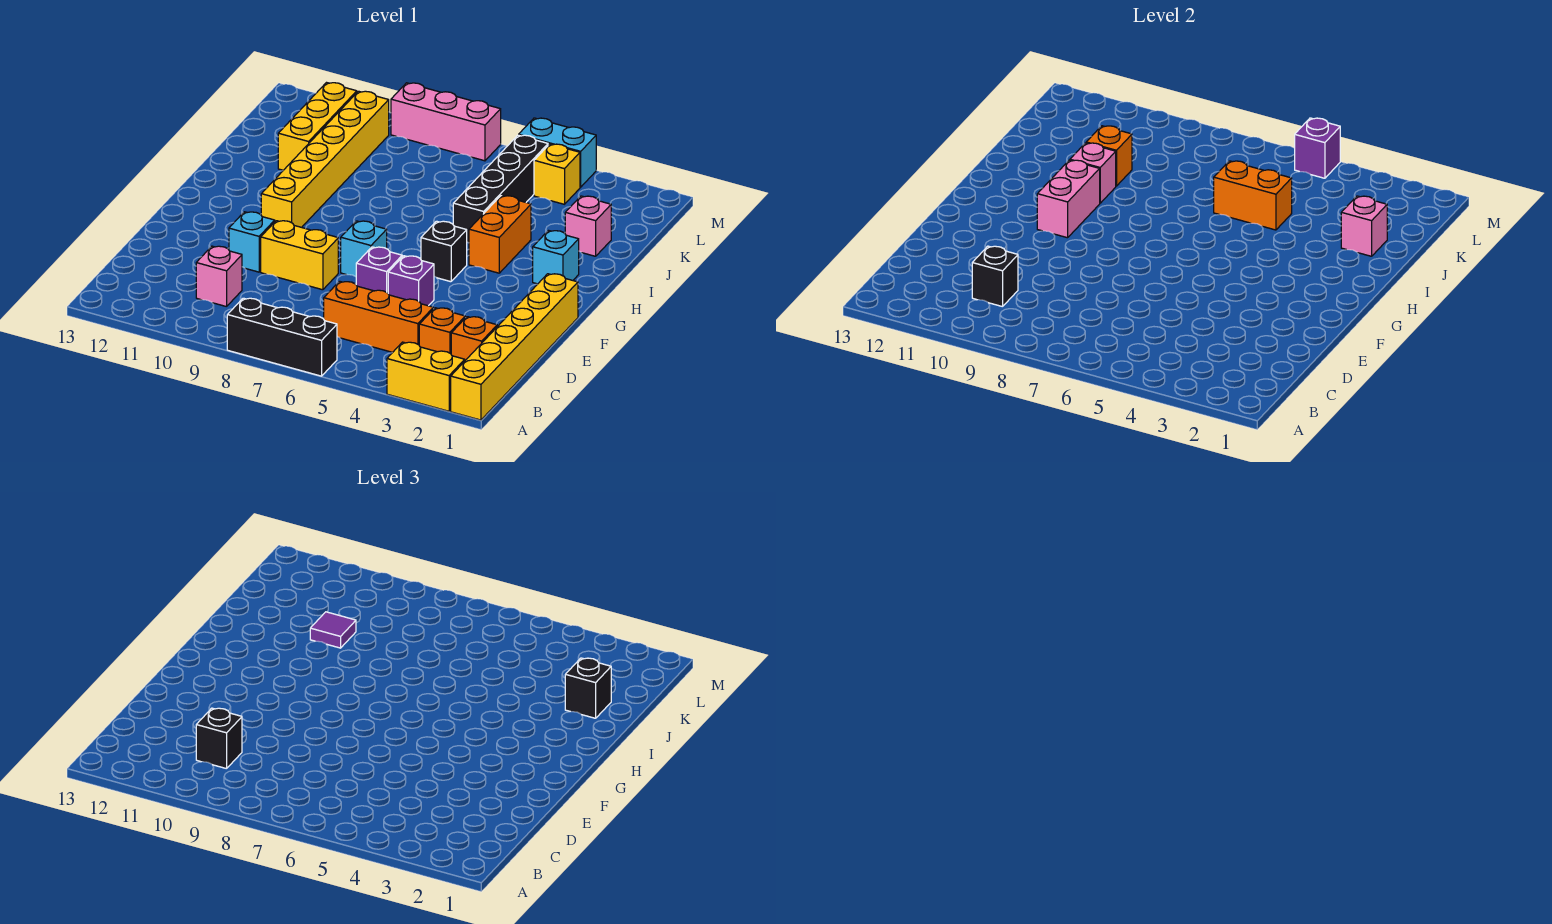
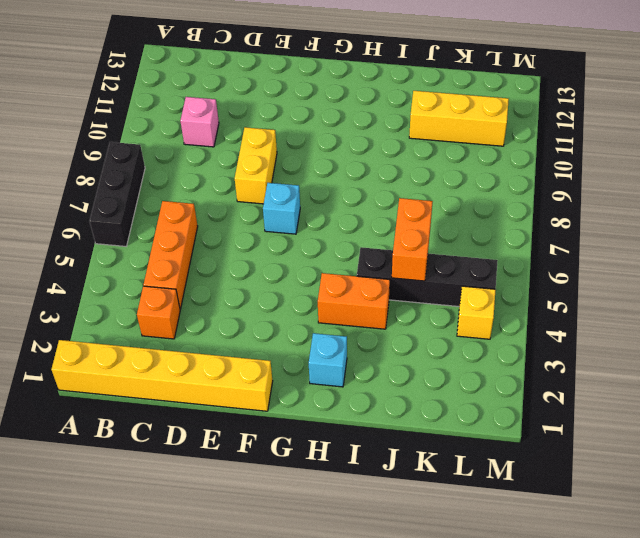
none -> yellow brick A2:A3 level 1
none -> orange brick C2 level 1
none -> purple brick E5 level 1
none -> purple brick E6 level 1

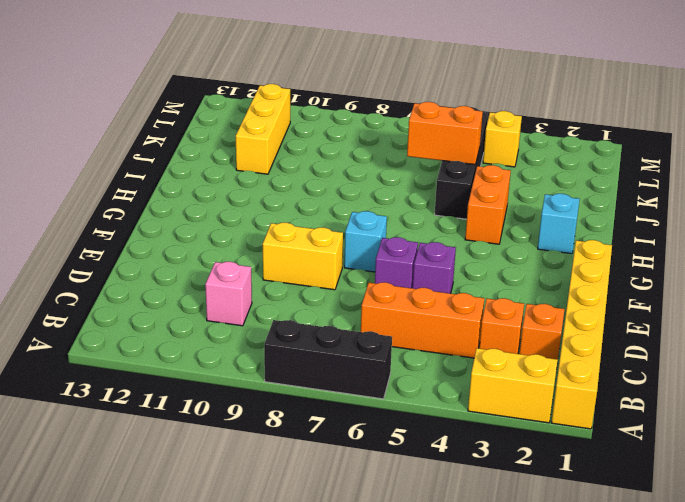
none -> cyan brick E10 level 1
none -> black brick G5 level 1
none -> yellow brick G10:L10 level 1
none -> pink brick J2 level 1

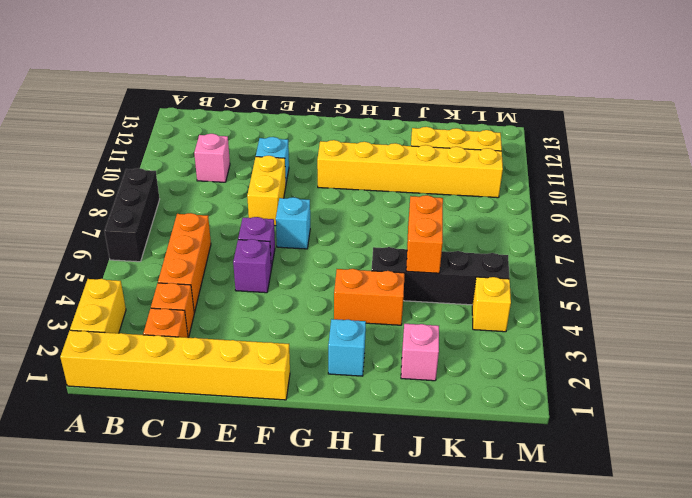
none -> black brick G5 level 1
none -> cyan brick M4:M5 level 1
none -> pink brick M7:M9 level 1
none -> black brick C10 level 2

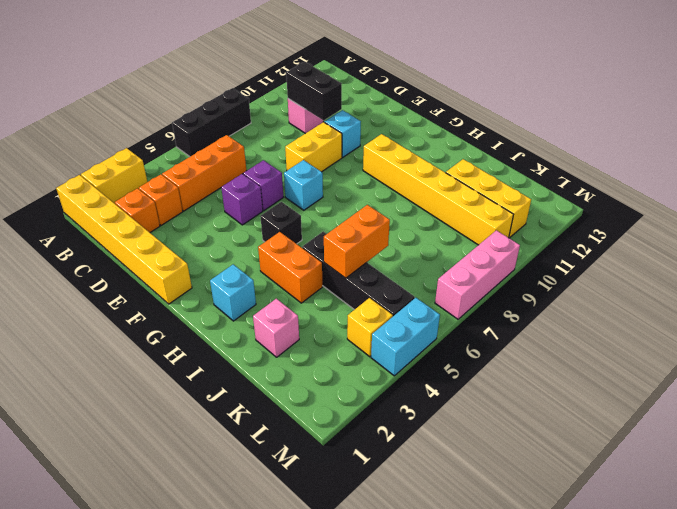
black brick C10:D10 level 2 -> black brick C10 level 2
none -> pink brick G10:H10 level 2
none -> pink brick I10 level 2
none -> pink brick J2 level 2
none -> orange brick J10 level 2

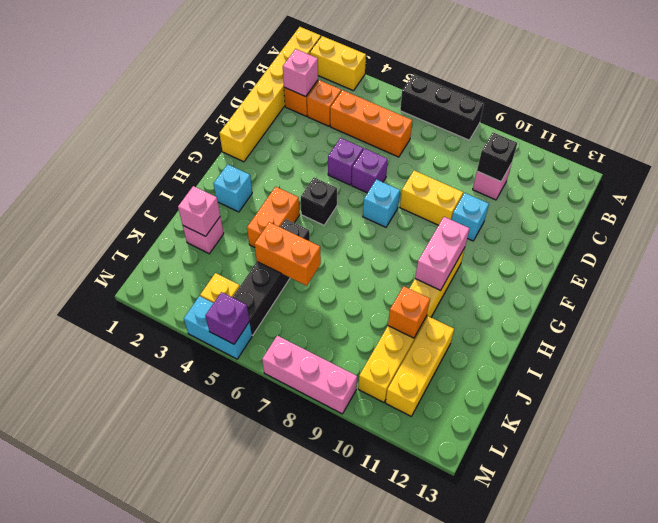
pink brick C2 level 2 -> pink brick I10 level 2
none -> black brick C10 level 3
none -> black brick J2 level 3
none -> purple tile J10 level 3

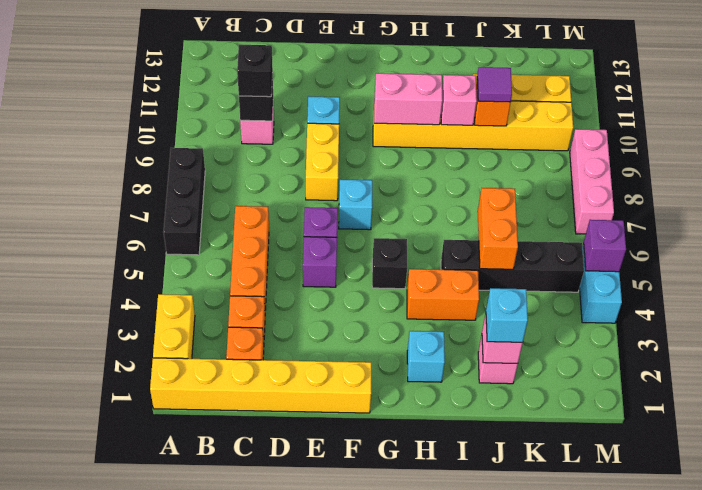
cyan brick J2 level 3 -> black brick J2 level 3
none -> yellow brick L4 level 1

